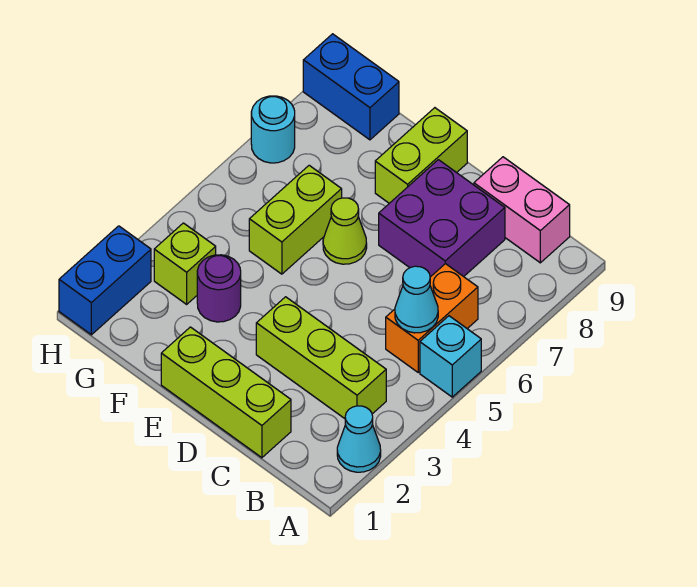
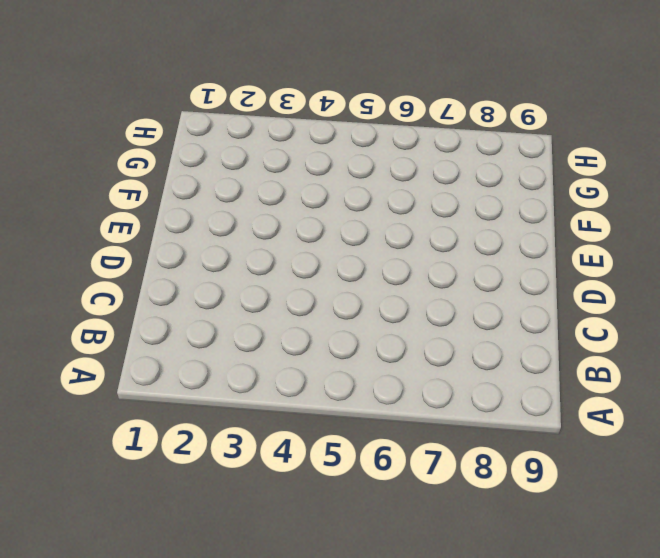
none -> cyan cone A2 level 1
none -> cyan brick A5 level 1
none -> lime brick B3:D3 level 1

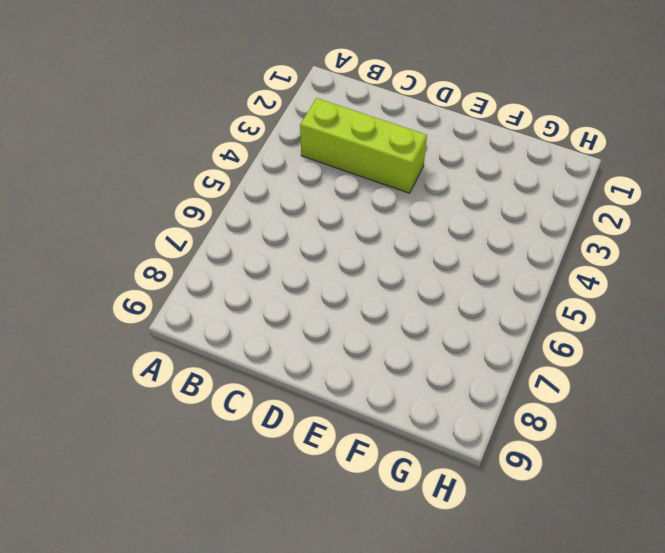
none -> cyan cone A2 level 1
none -> cyan brick A5 level 1
none -> orange brick B5:B6 level 1

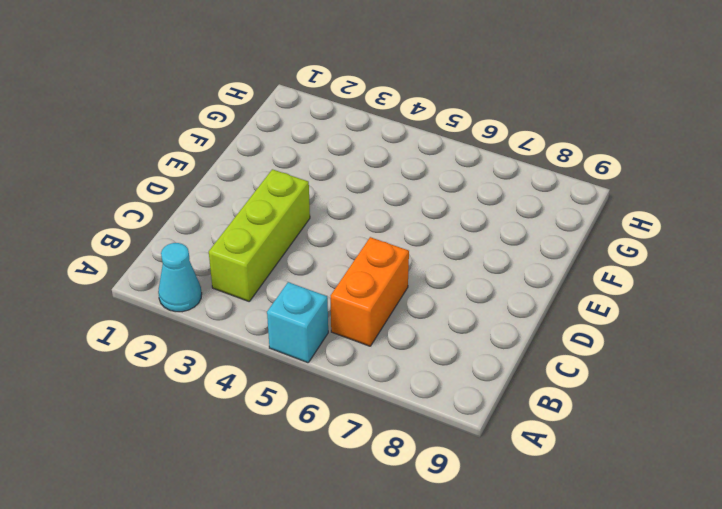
orange brick B6:C6 level 1 -> orange brick B5:B6 level 1
none -> pink brick B9:C9 level 1
none -> lime brick C1:E1 level 1
none -> purple brick C7:D8 level 1

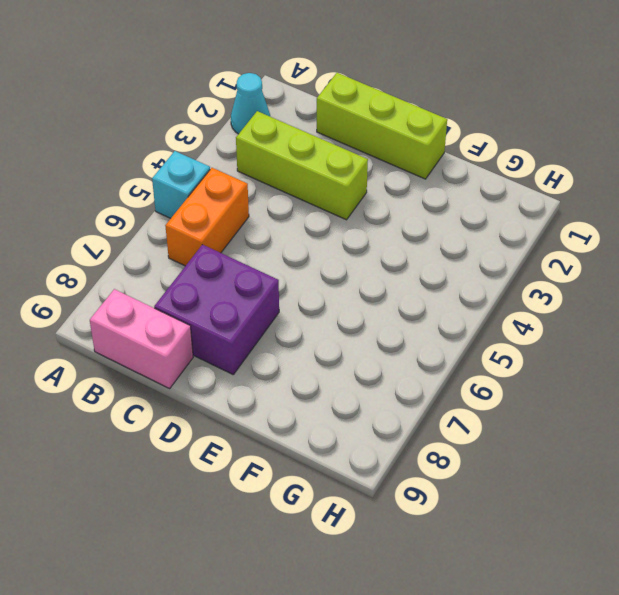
none -> lime cone E6 level 1
none -> lime brick E8:E9 level 1
none -> purple round brick F3 level 1

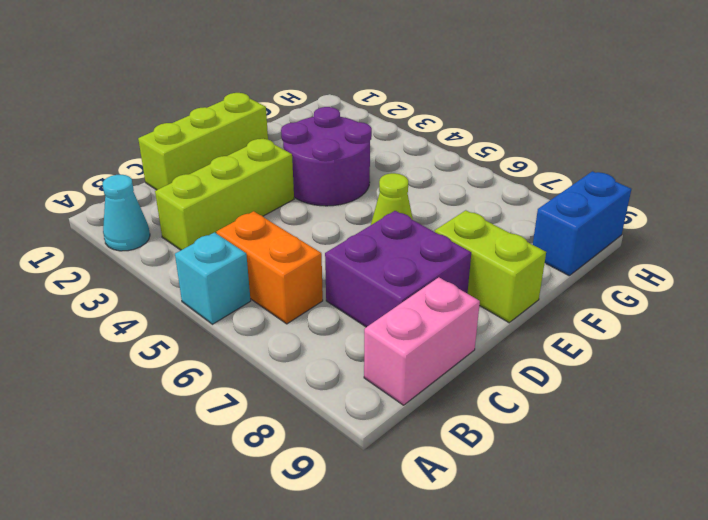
purple round brick E3:F4 level 1 -> purple round brick F3 level 1
none -> lime brick F5:F6 level 1
none -> lime brick G3 level 1
none -> blue brick H1:H2 level 1

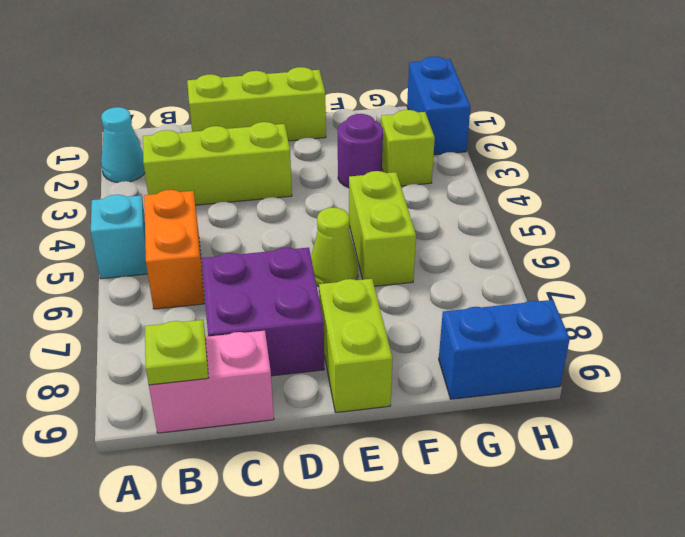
lime plate B9 level 2 -> none
none -> cyan round brick H7 level 1
none -> cyan cone B5 level 2

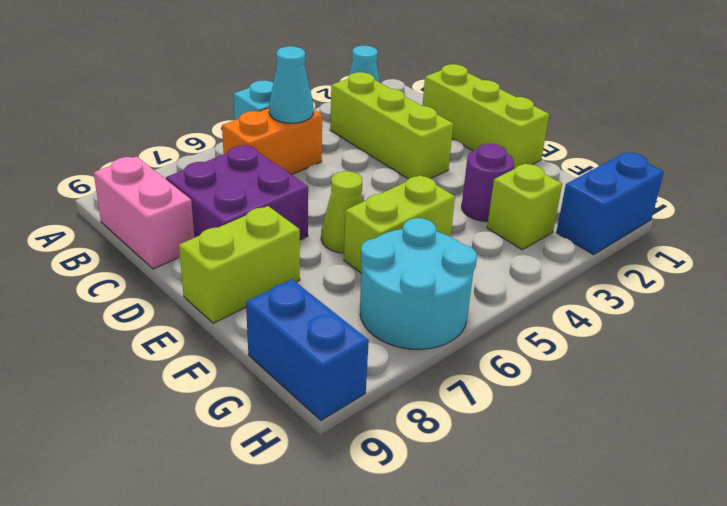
cyan round brick G6:H7 level 1 -> cyan round brick H7 level 1

